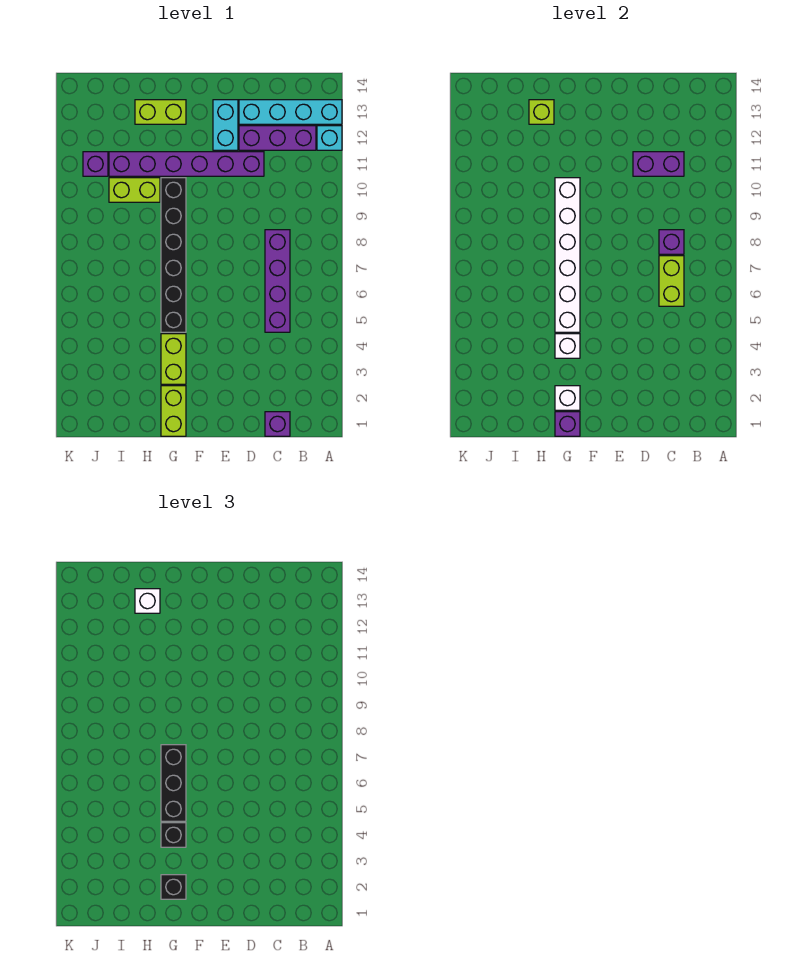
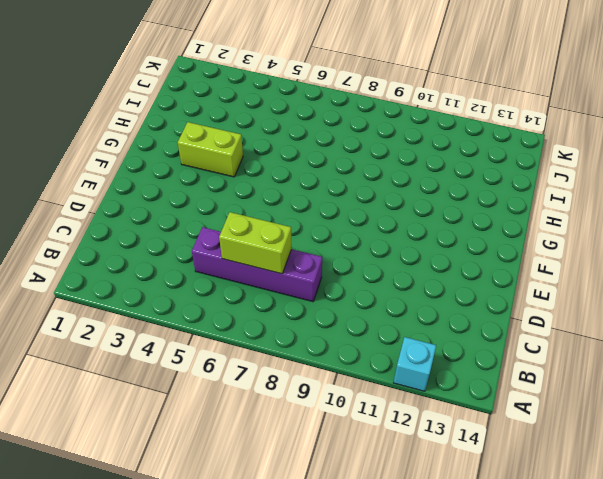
none -> cyan brick A13:D13 level 1
none -> purple brick B12:D12 level 1
none -> purple brick C1 level 1

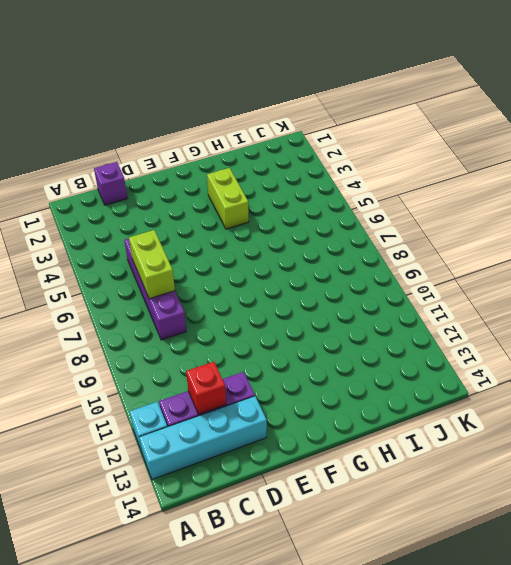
red brick C12 level 2 -> none
none -> purple brick D11:I11 level 1
none -> cyan brick E12:E13 level 1
none -> lime brick G1:G2 level 1

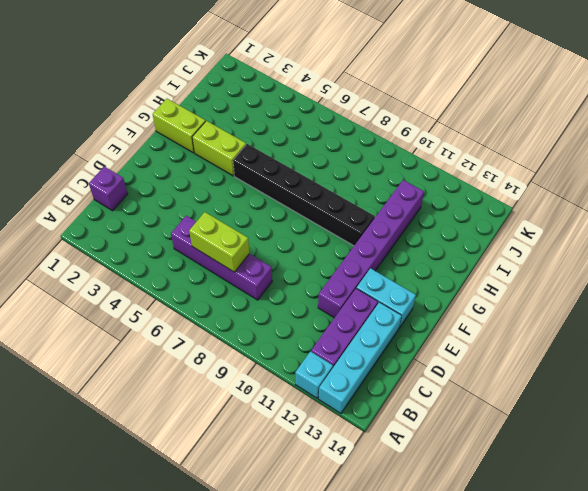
none -> lime brick G13:H13 level 1
none -> lime brick H10:I10 level 1
none -> purple brick J11 level 1

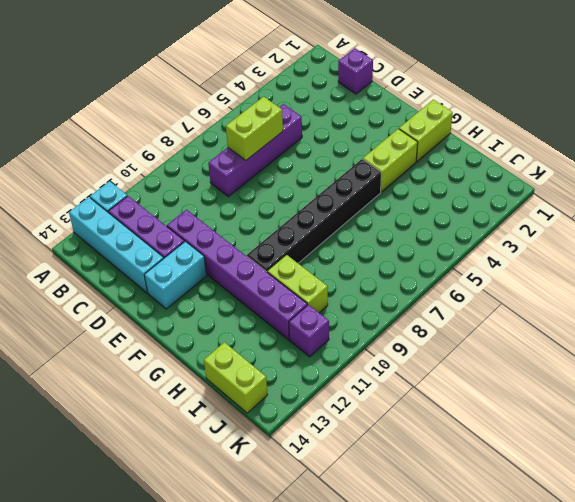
lime brick I14:J14 level 1 -> lime brick G13:H13 level 1
none -> purple brick C8 level 2
none -> purple brick C11:D11 level 2
none -> purple brick G1 level 2

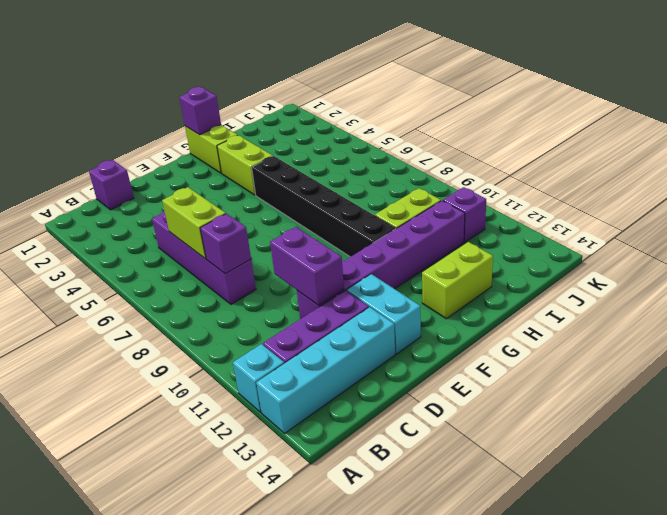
purple brick D10:D11 level 2 -> purple brick C11:D11 level 2
none -> white brick G2 level 2
none -> white brick G4 level 2
none -> white brick G5:G10 level 2

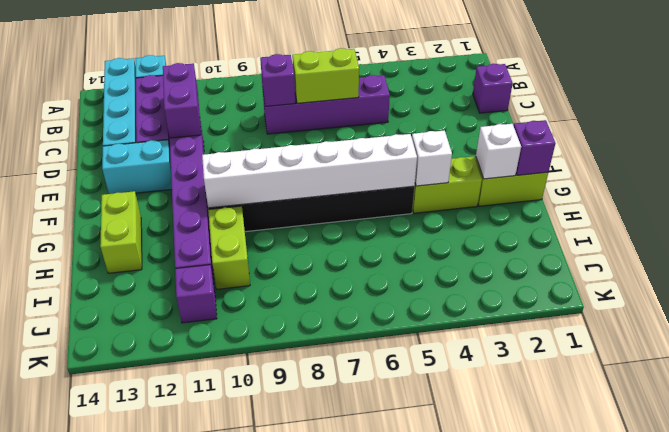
none -> lime brick H13 level 2
none -> black brick G2 level 3
none -> black brick G4 level 3

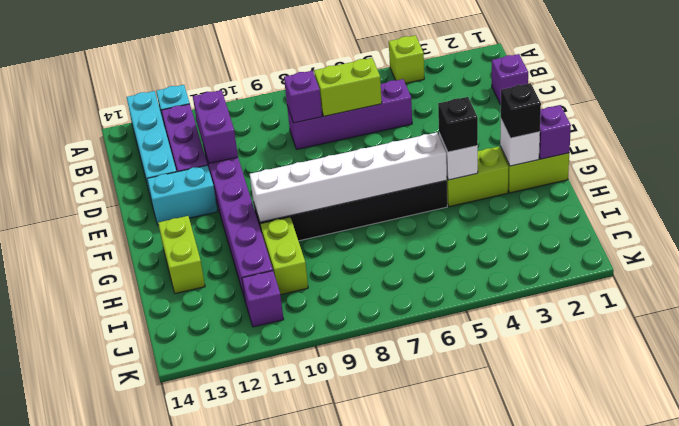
lime brick A4 level 1 -> lime brick H13 level 2
none -> black brick G5:G7 level 3
none -> white brick H13 level 3

